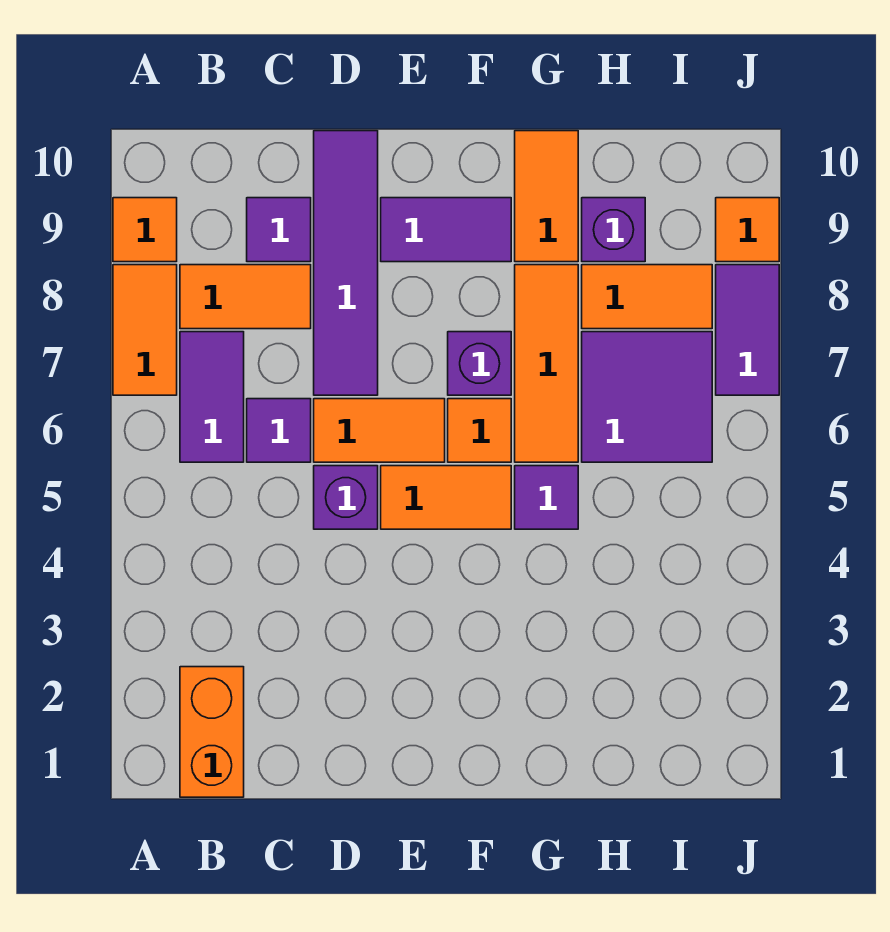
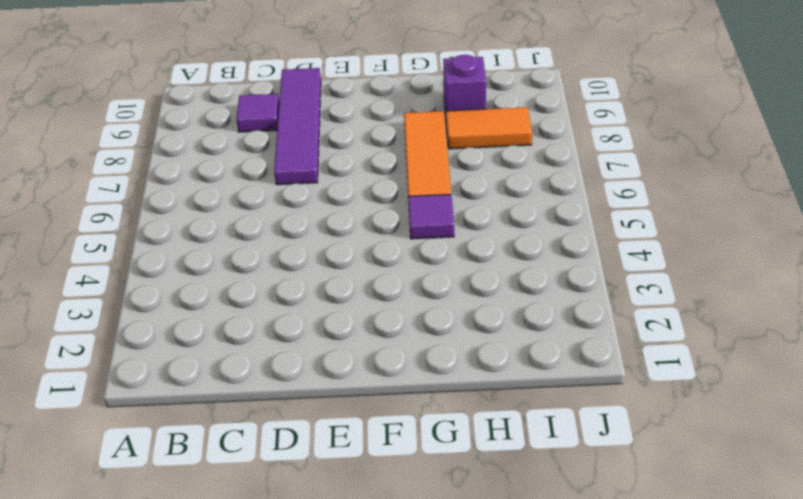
none -> orange tile A7:A8 level 1
none -> orange tile A9 level 1
none -> orange brick B1:B2 level 1

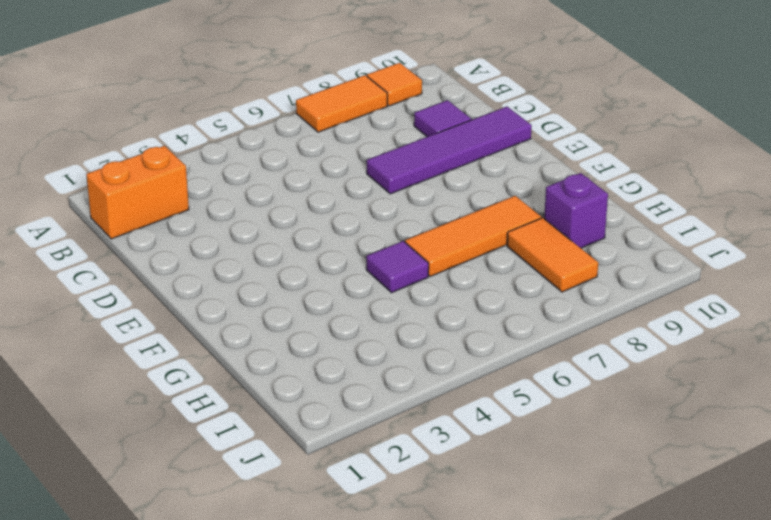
none -> purple tile B6:B7 level 1
none -> orange tile B8:C8 level 1
none -> purple tile C6 level 1

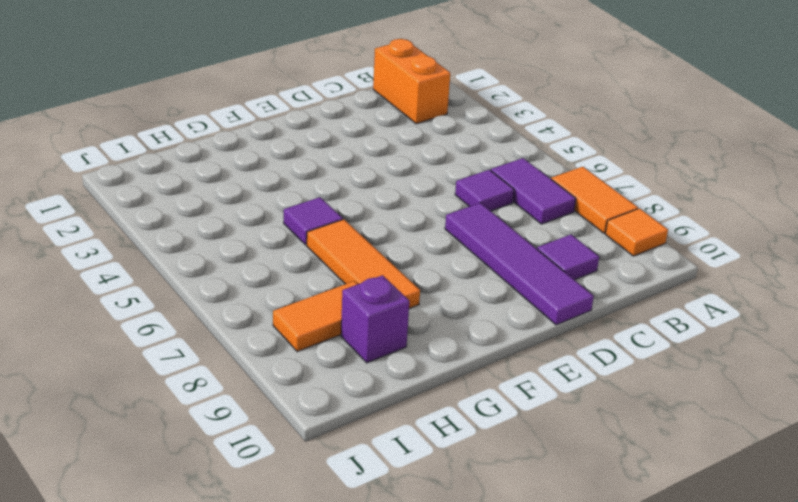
none -> orange tile B8:C8 level 1
none -> purple brick D5 level 1
none -> orange tile D6:E6 level 1

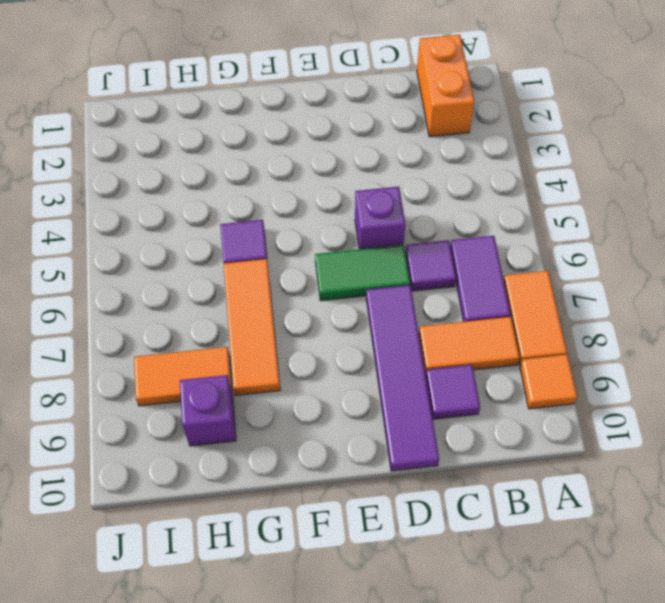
green tile D6:E6 level 1 -> orange tile D6:E6 level 1
none -> orange tile E5:F5 level 1
none -> purple tile E9:F9 level 1
none -> orange tile F6 level 1

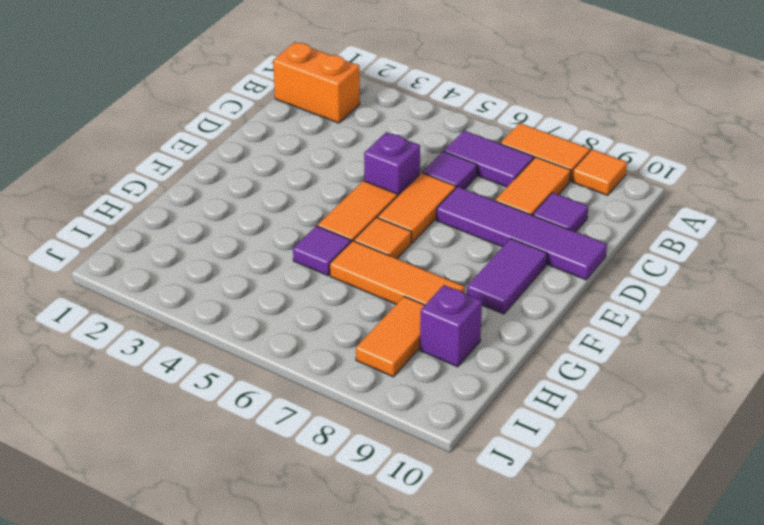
none -> purple brick F7 level 1
none -> orange tile G9:G10 level 1
none -> purple tile H6:I7 level 1

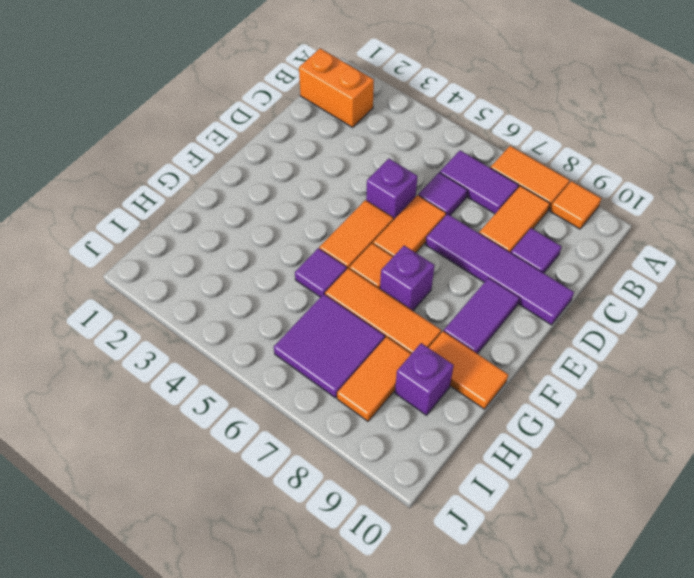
none -> purple tile J7:J8 level 1
none -> orange tile J9 level 1

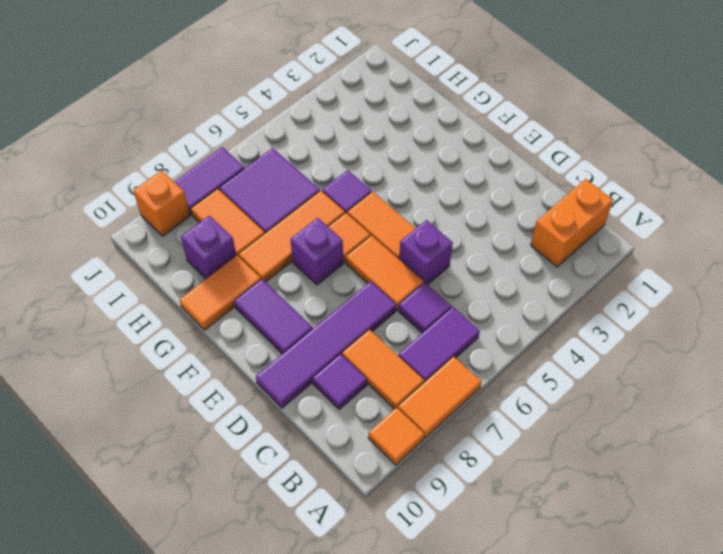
orange brick J9 level 1 -> orange tile J9 level 1

